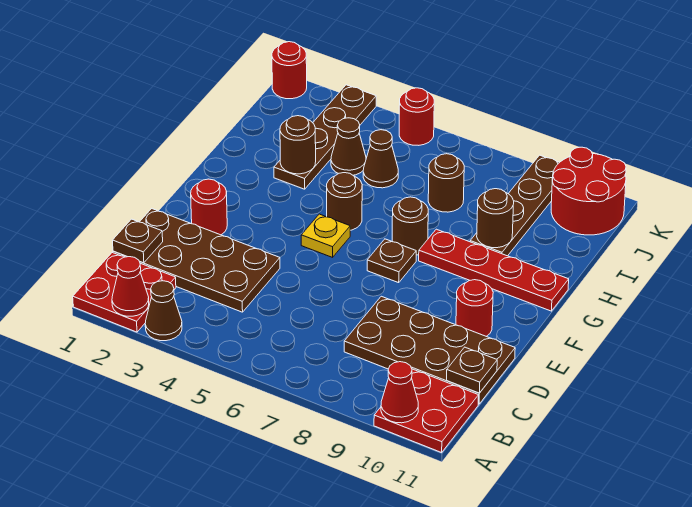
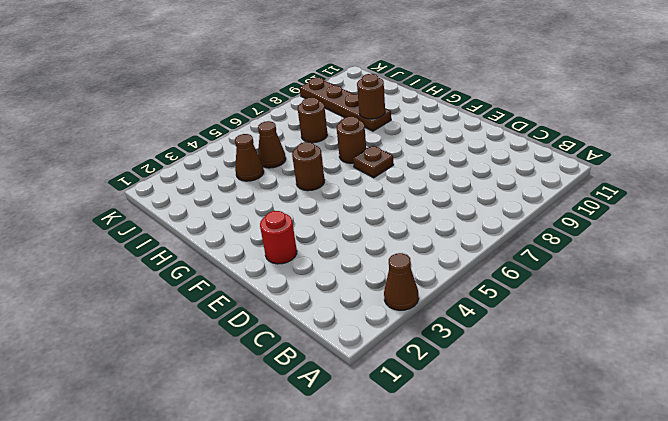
none -> red plate A1:B2 level 1
none -> red plate A10:B11 level 1
none -> brown plate C1:D4 level 1

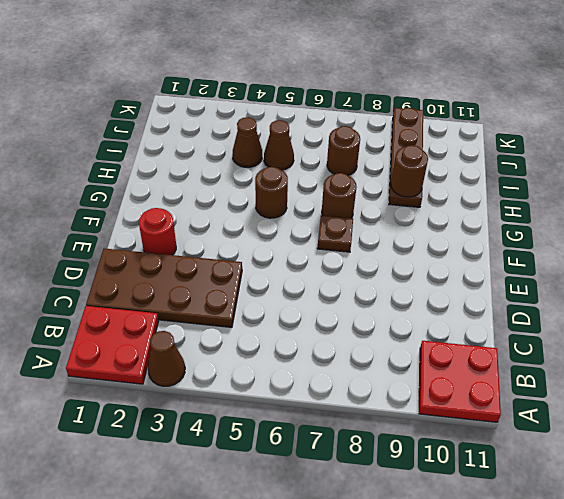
none -> brown plate C8:D11 level 1
none -> red round brick E10 level 1
none -> yellow plate F5 level 1

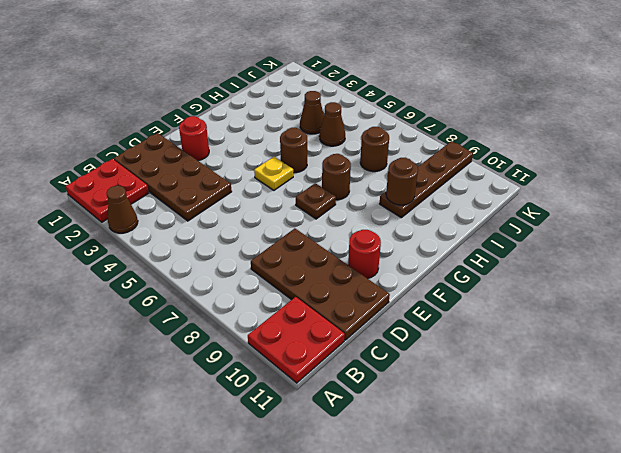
none -> red plate G8:G11 level 1
none -> brown plate H3:K3 level 1
none -> red round brick J10:K11 level 1

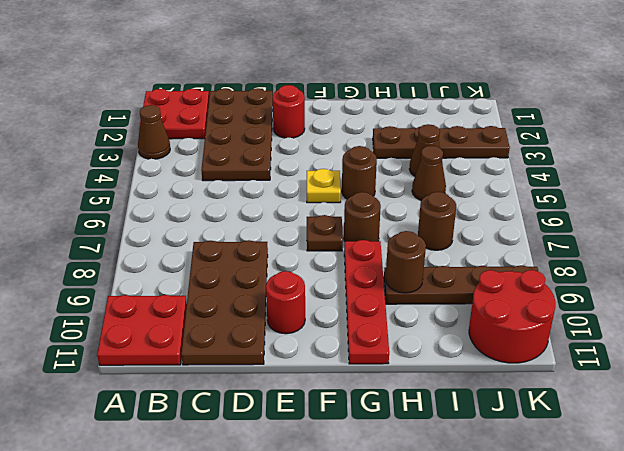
none -> red round brick K1 level 1
none -> red round brick K5 level 1
none -> red cone A2 level 2

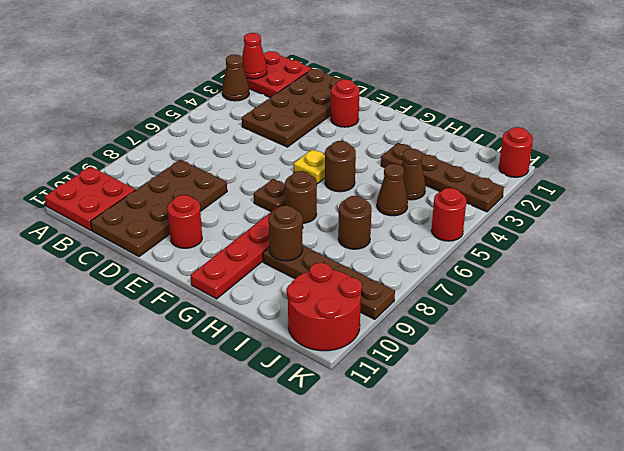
none -> red cone A10 level 2
none -> brown plate C1 level 2
none -> brown plate C11 level 2

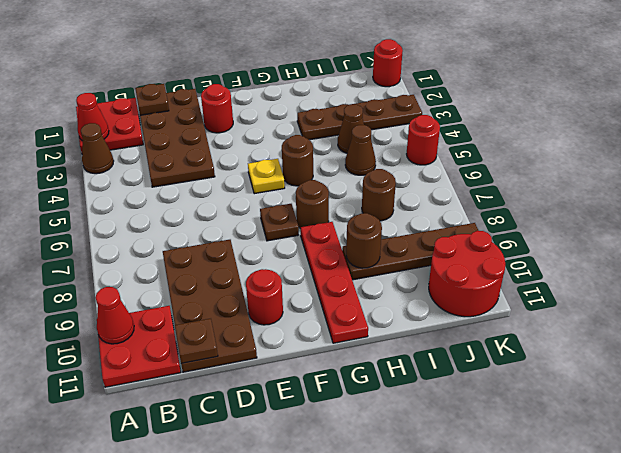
none -> brown round brick H3 level 2

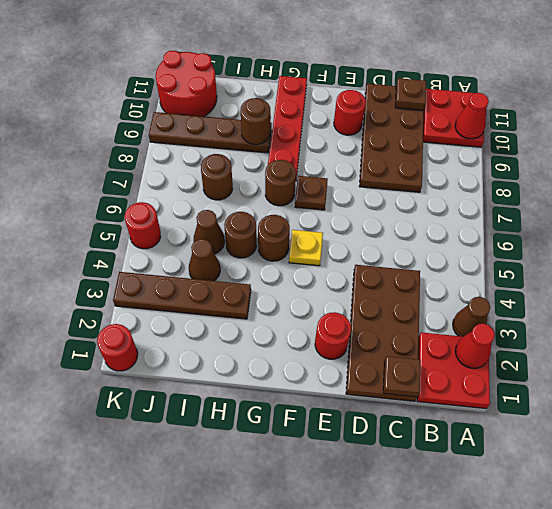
brown round brick H5 level 1 -> brown round brick H3 level 2

